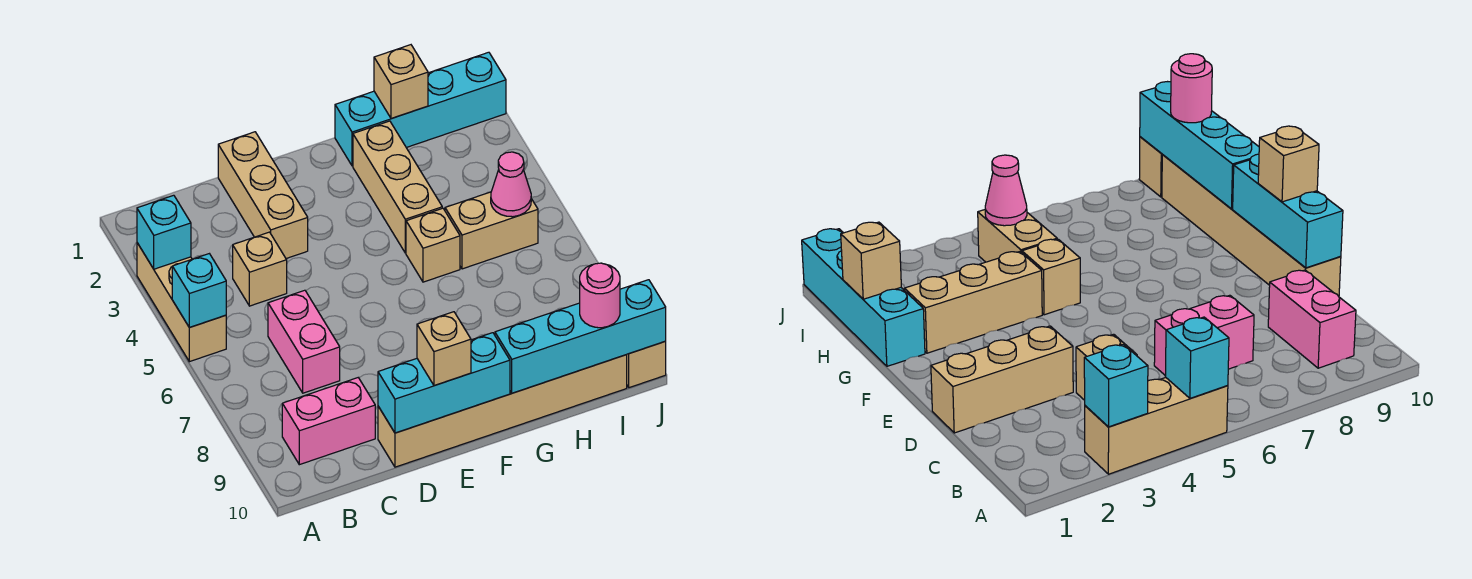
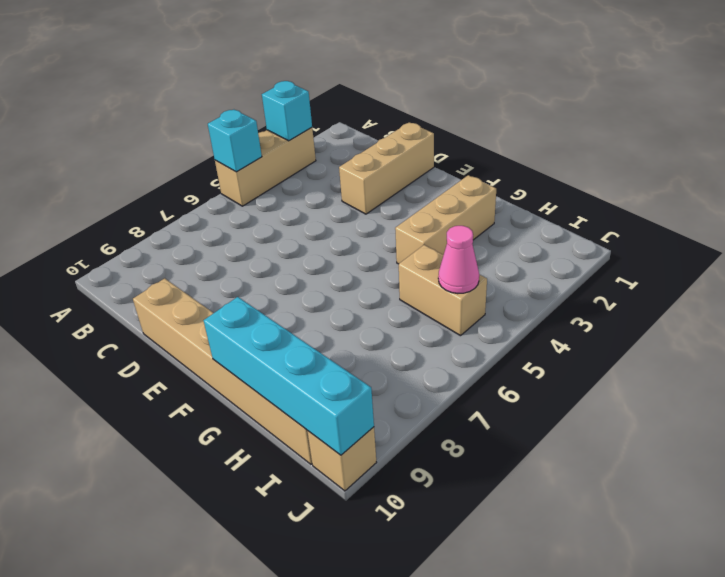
none -> pink brick B9:C9 level 1
none -> tan brick C4 level 1
none -> pink brick C6:C7 level 1

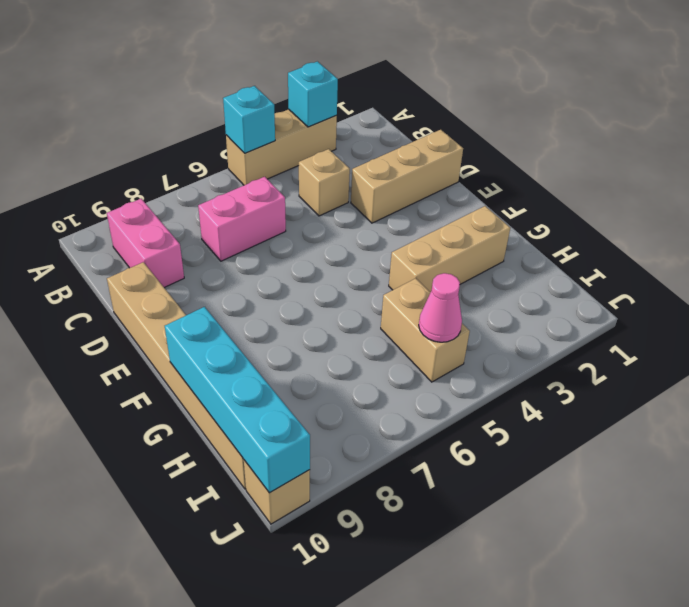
none -> cyan brick G1:J1 level 1
none -> tan brick G5 level 1
none -> cyan brick D10:F10 level 2

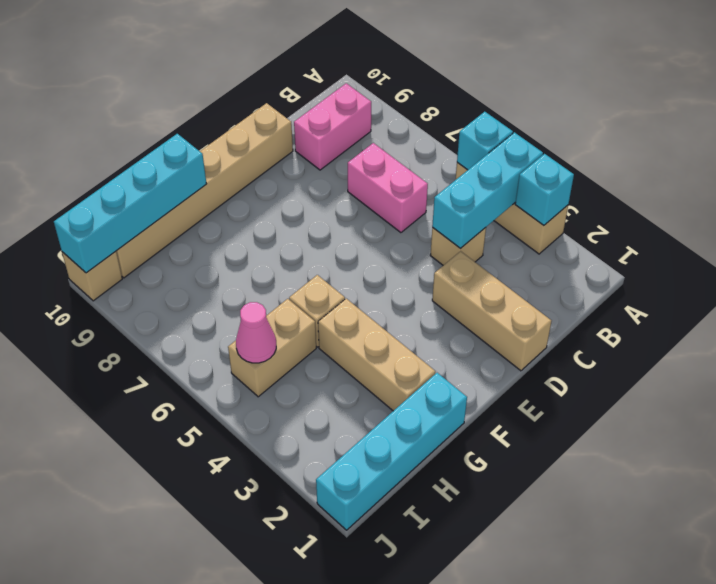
cyan brick A4:C4 level 2 -> cyan brick D10:F10 level 2
none -> tan brick H1 level 2
none -> tan brick E10 level 3
none -> pink round brick I10 level 3

